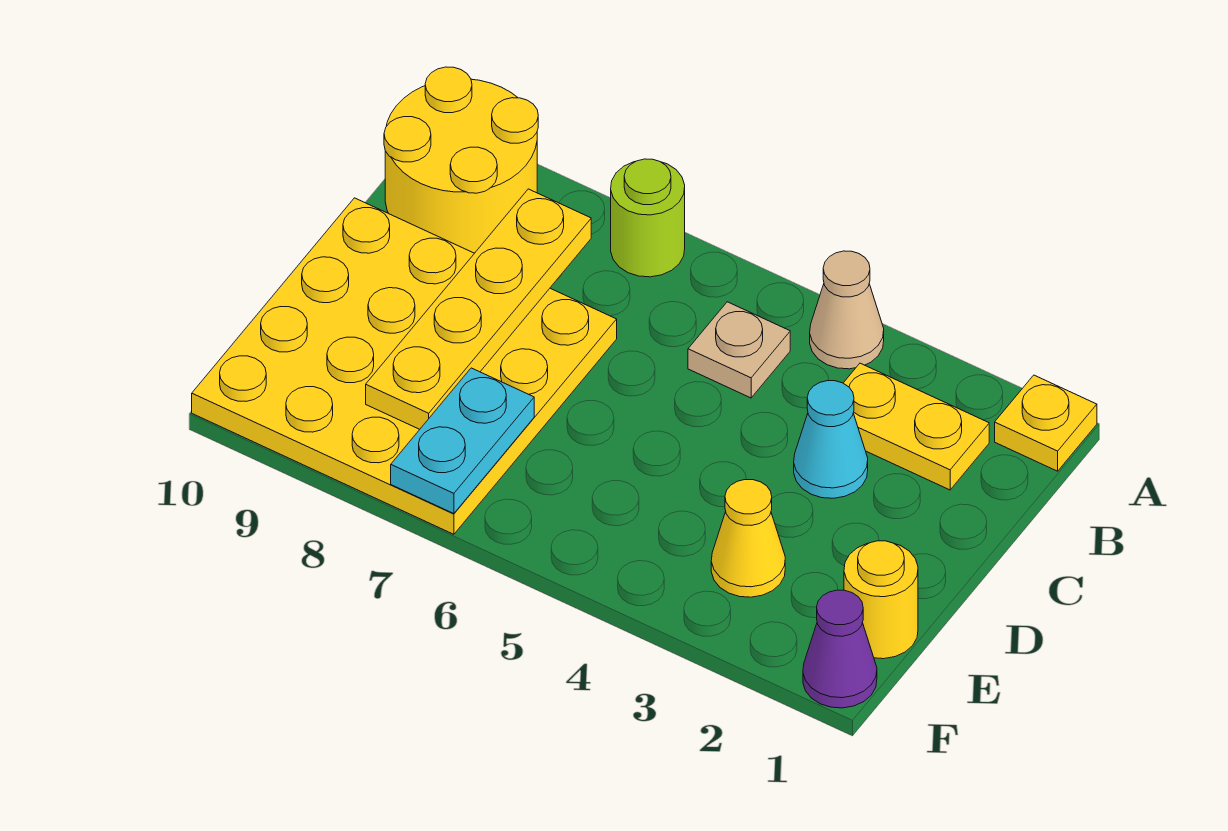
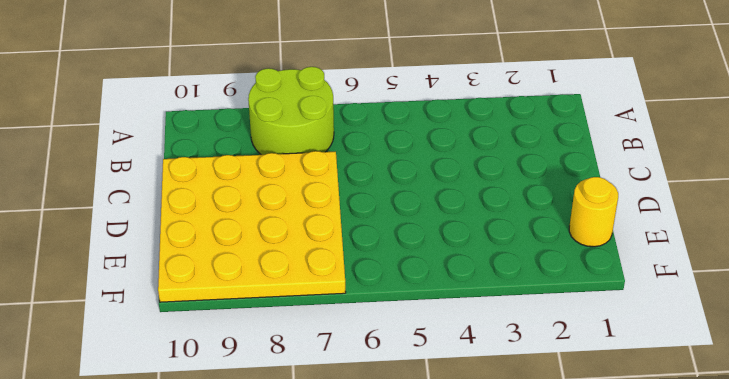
lime round brick A7:B8 level 1 -> lime round brick A7 level 1
none -> yellow plate A1 level 1
none -> tan cone A4 level 1
none -> yellow round brick A9:B10 level 1

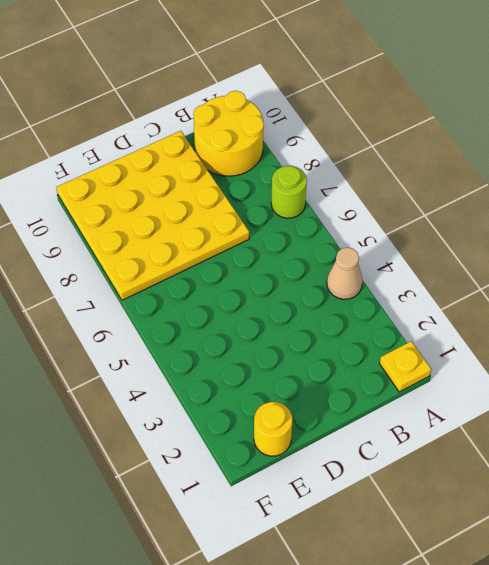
none -> yellow plate B2:B3 level 1
none -> tan plate B5 level 1
none -> cyan cone C3 level 1

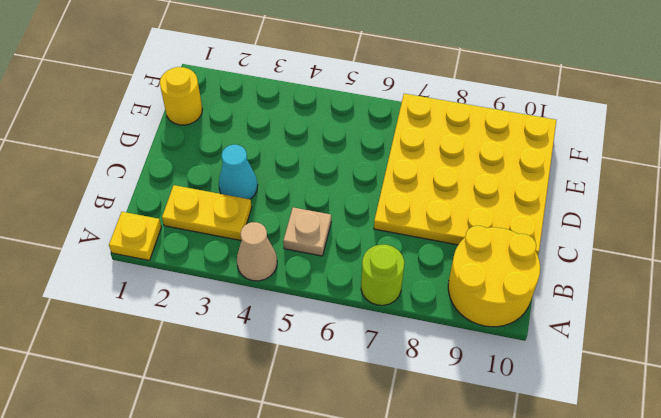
none -> yellow cone E3 level 1
none -> purple cone F1 level 1
none -> yellow plate B8:E8 level 2

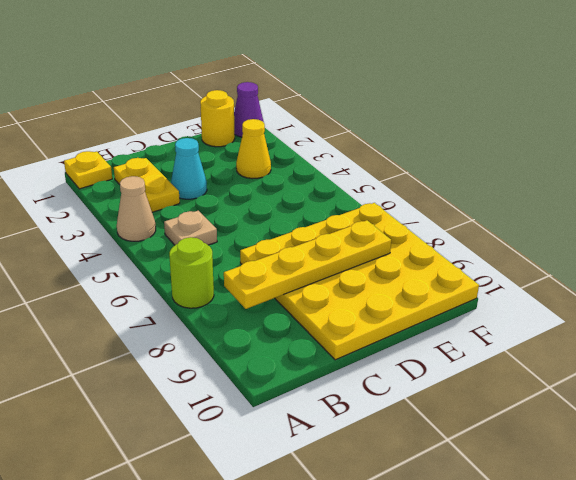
none -> yellow round brick A9:B10 level 1
none -> cyan plate E7:F7 level 2

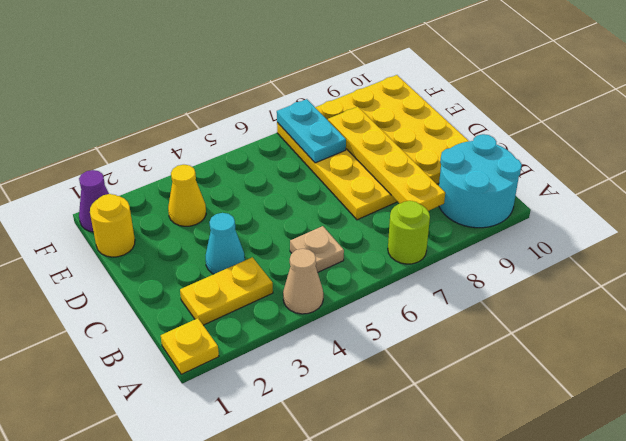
cyan round brick A9:B10 level 1 -> yellow round brick A9:B10 level 1

